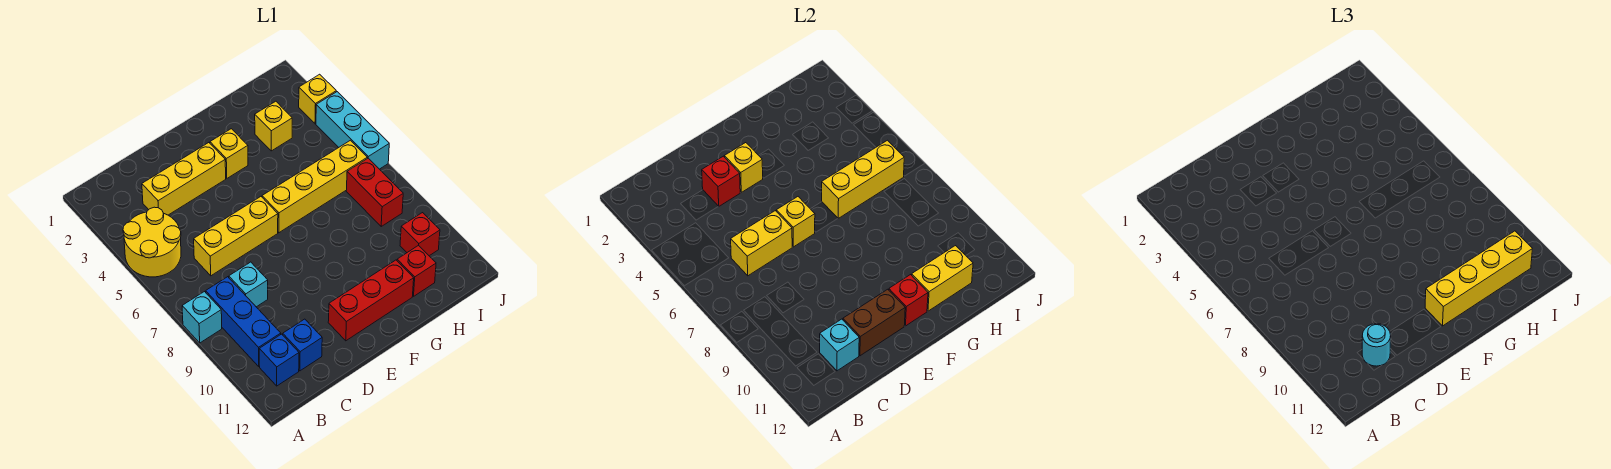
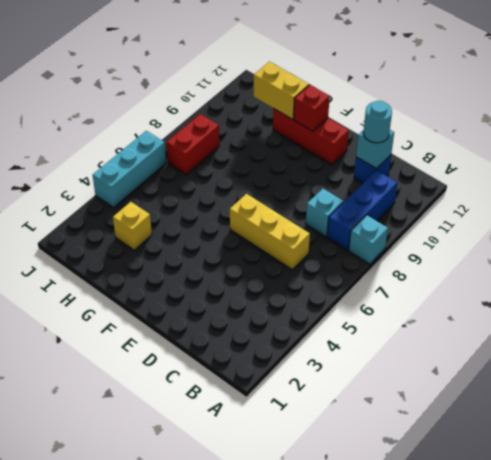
none -> yellow round brick A4:B5 level 1
none -> blue brick B11 level 1
none -> yellow brick C3:E3 level 1

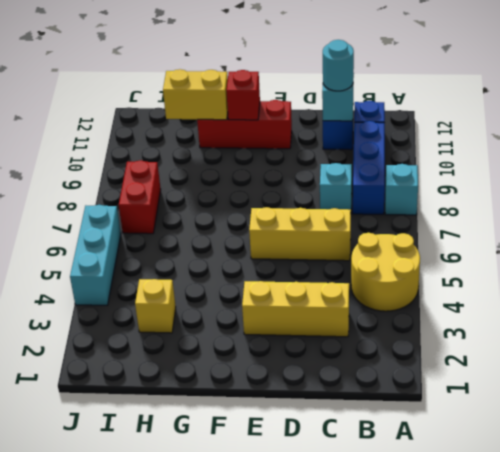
none -> yellow brick F3 level 1
none -> yellow brick F6:I6 level 1
none -> red brick H11 level 1

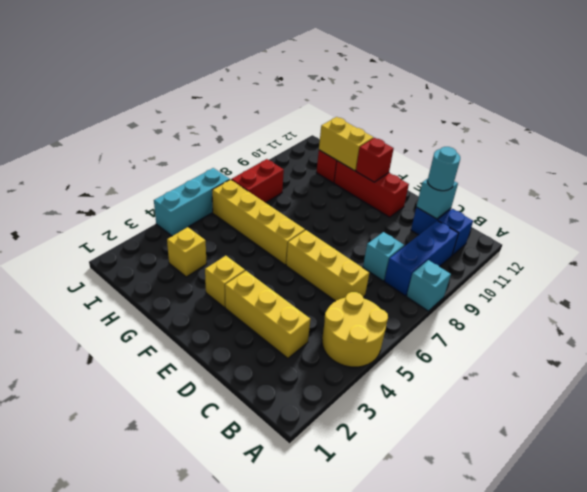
none -> red brick I10 level 1
none -> yellow brick J3 level 1
none -> yellow brick C6:D6 level 2

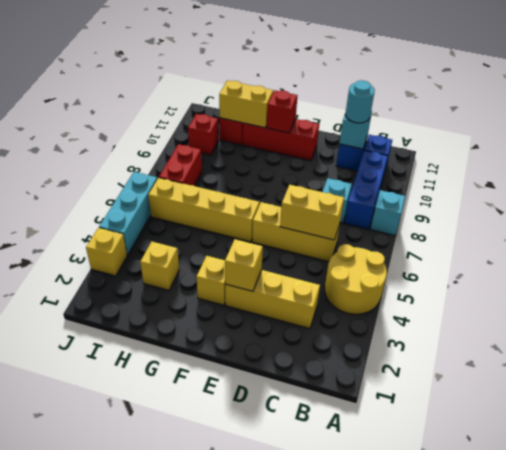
none -> red brick D3 level 2
none -> brown brick D11:E11 level 2
none -> yellow brick E6 level 2

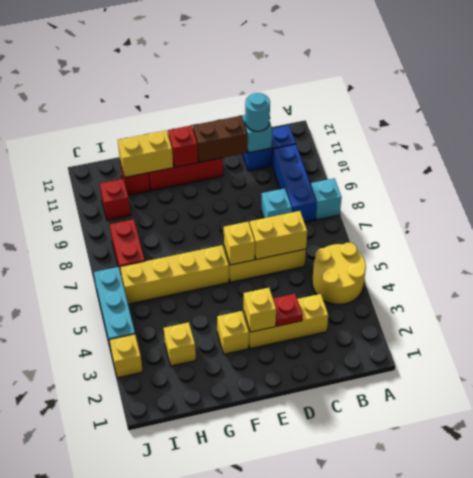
red plate D3 level 2 -> red brick D3 level 2
none -> yellow brick G6:I6 level 2
none -> yellow brick F11:I11 level 3

